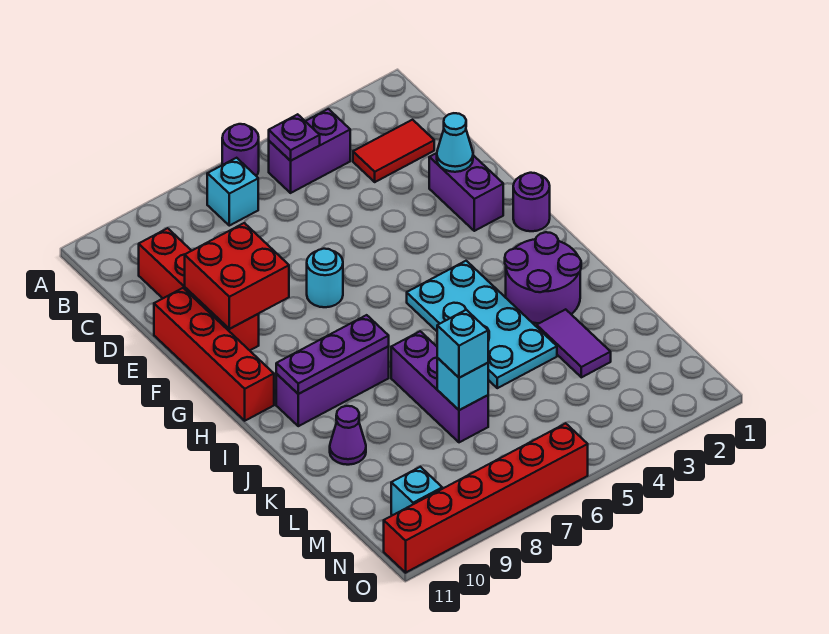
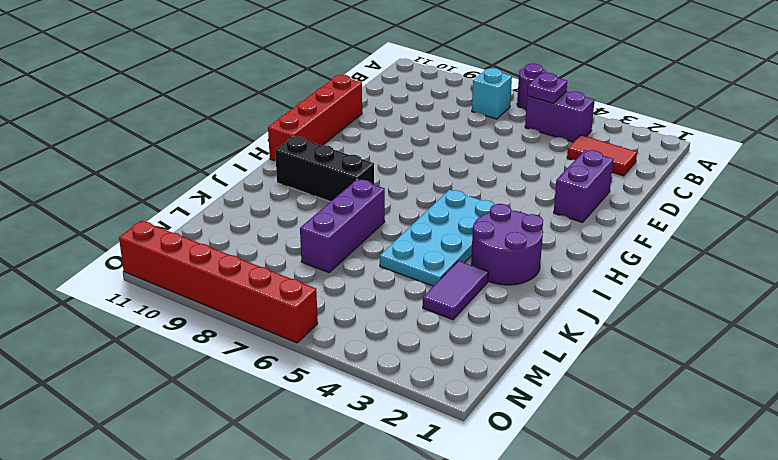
black brick I8:I10 level 1 -> purple brick I8:I10 level 1
none -> red brick C10:F10 level 1
none -> cyan round brick F7 level 1
none -> purple round brick G1 level 1

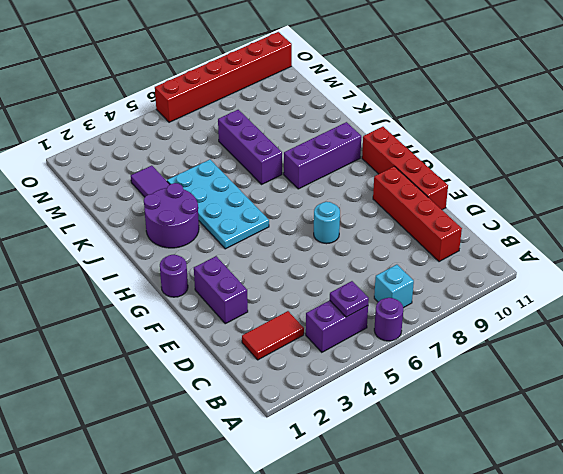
none -> purple cone K10 level 1
none -> cyan brick N10 level 1
none -> cyan cone E2 level 2

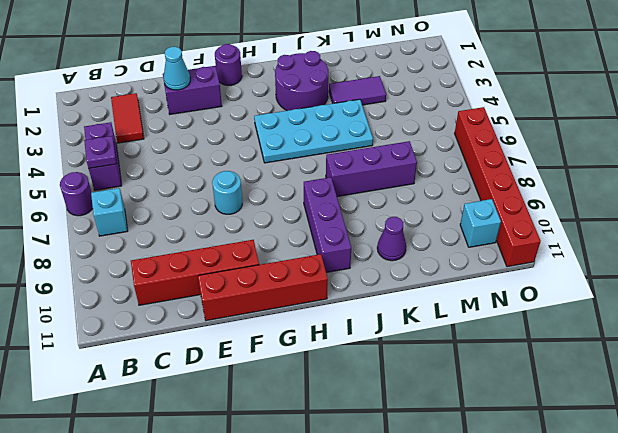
none -> red brick E9:F10 level 2
none -> purple plate I8:I10 level 2
none -> cyan brick L7 level 2

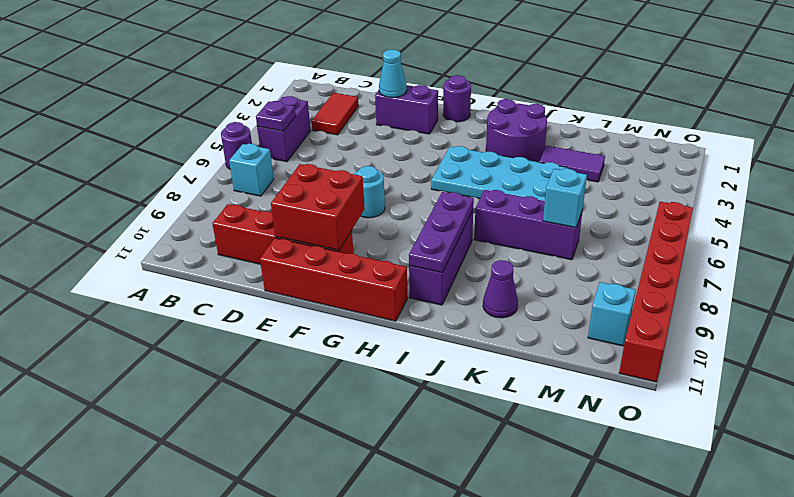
none -> cyan brick L7 level 3

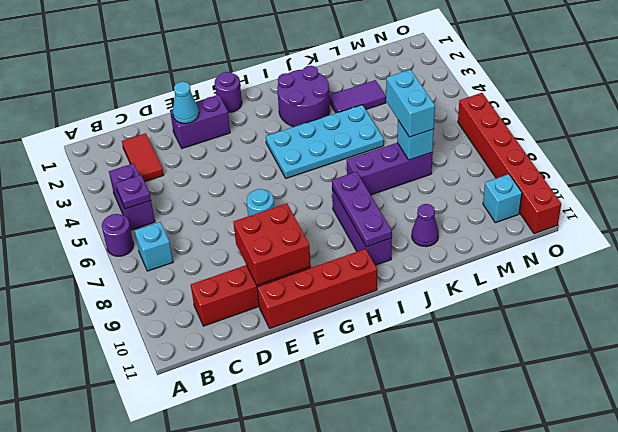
cyan brick L6:L7 level 3 -> cyan brick L7 level 3

